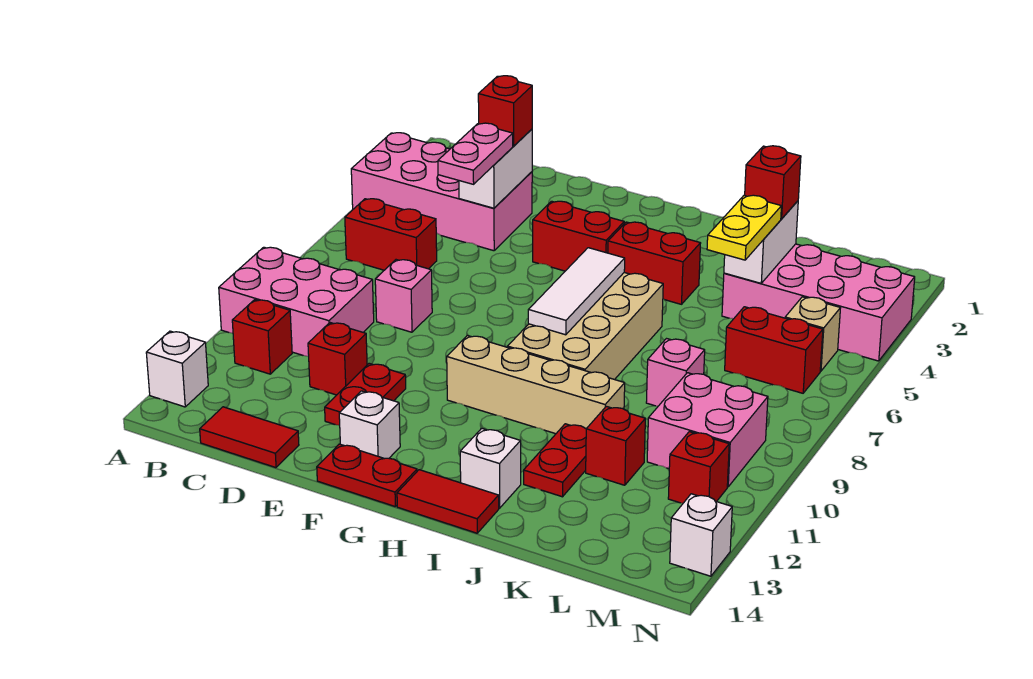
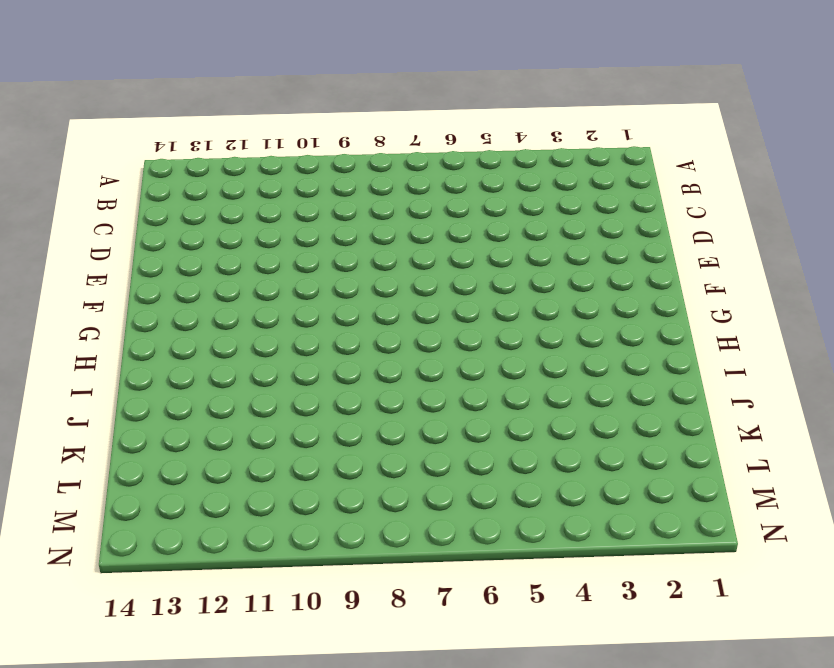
none -> pink brick A3:D4 level 1
none -> pink brick A9:C10 level 1
none -> white brick A13 level 1
none -> red brick B6:C6 level 1

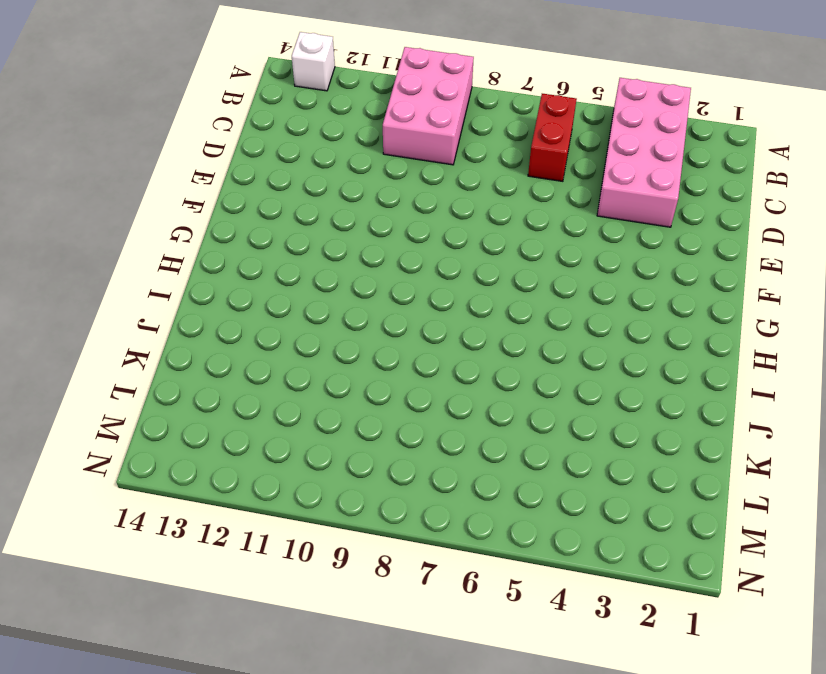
none -> red brick B11 level 1
none -> red tile C14:D14 level 1
none -> pink brick D8 level 1
none -> red brick D11 level 1

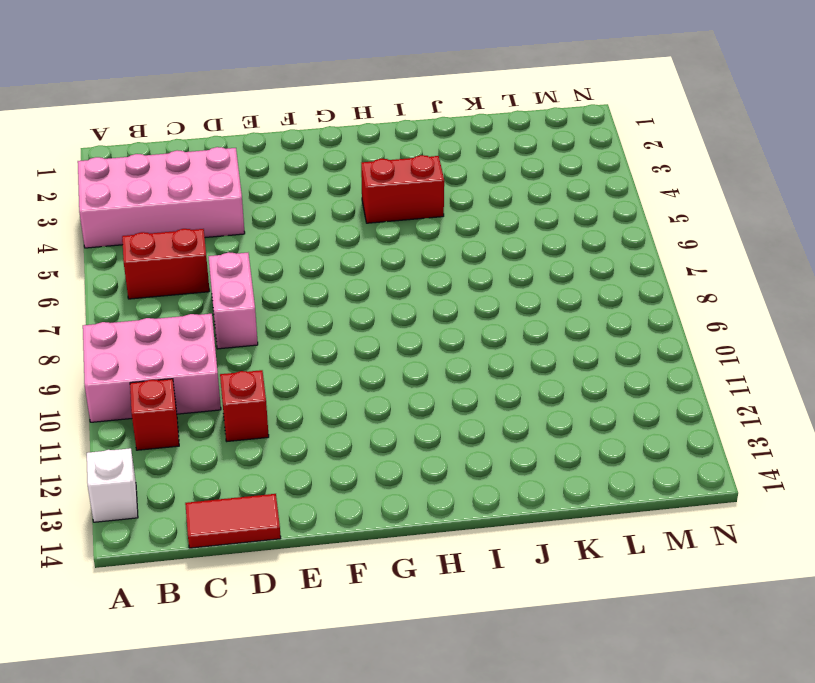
pink brick D7:D8 level 1 -> pink brick D8 level 1
none -> red plate E11:E12 level 1
none -> red brick F4:G4 level 1
none -> white brick F13 level 1
none -> red plate F14:G14 level 1

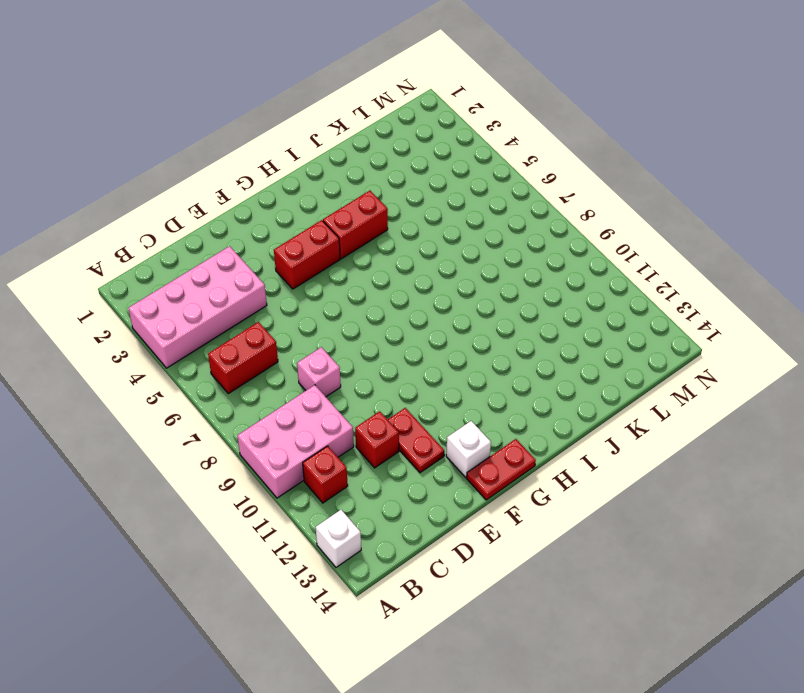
none -> red tile C14:D14 level 1
none -> tan brick G10:J10 level 1
none -> tan brick H6:I9 level 1
none -> red tile H14:I14 level 1

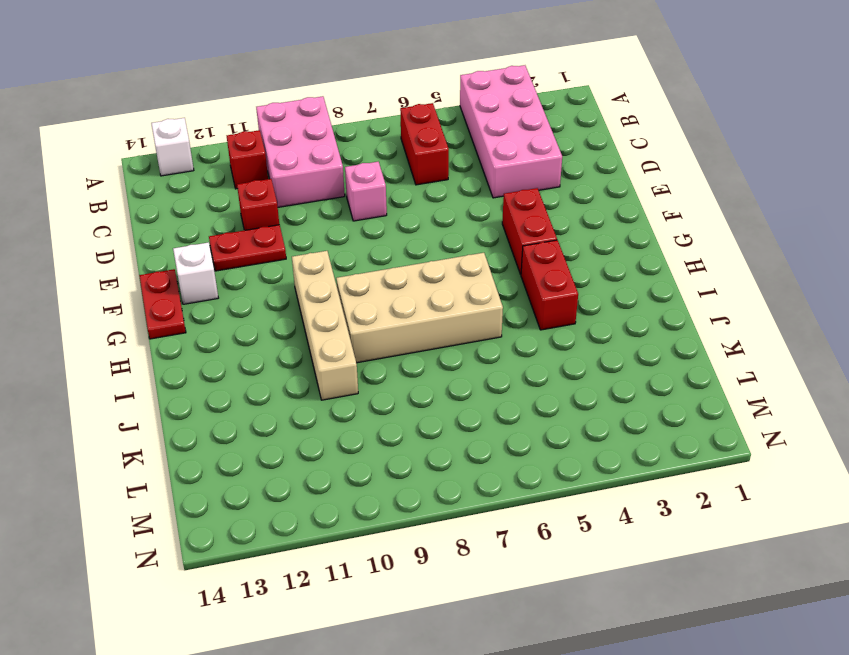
none -> red tile C14:D14 level 1
none -> red tile H14:I14 level 1
none -> white brick I13 level 1
none -> red plate J11:J12 level 1

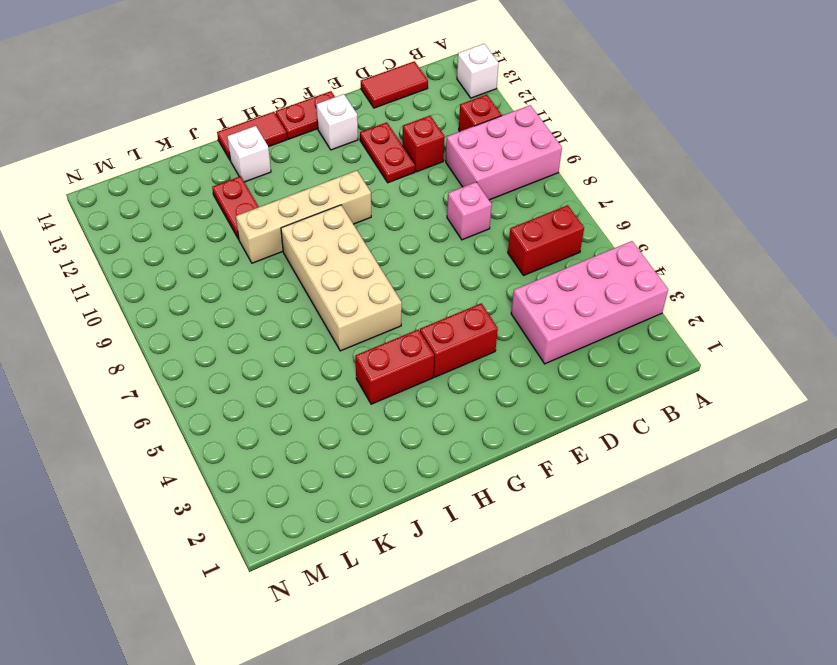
none -> pink brick K3:N4 level 1
none -> pink brick K8 level 1
none -> red brick K11 level 1
none -> red brick L6:M6 level 1

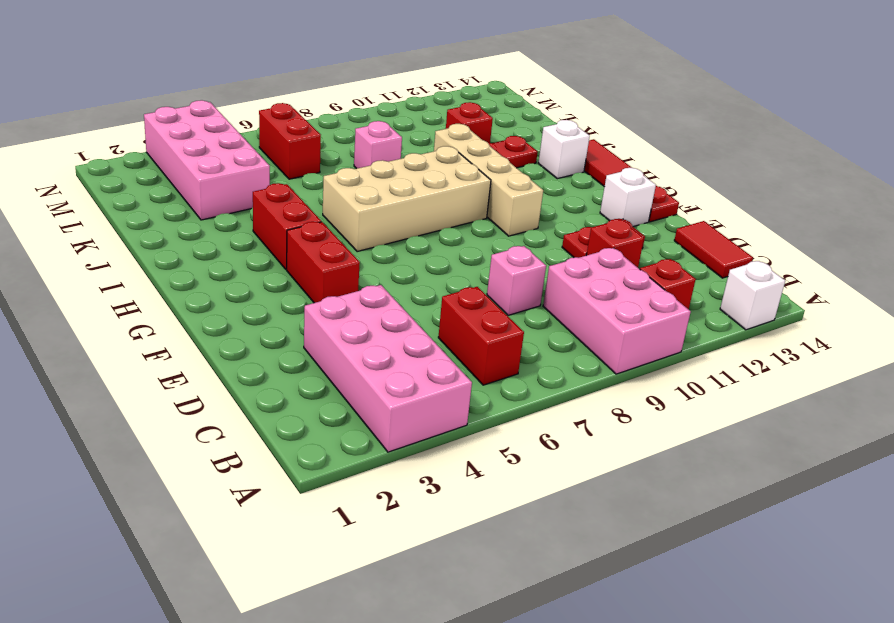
none -> pink brick L9:M10 level 1
none -> tan brick M5 level 1
none -> red brick M11 level 1
none -> white brick N13 level 1

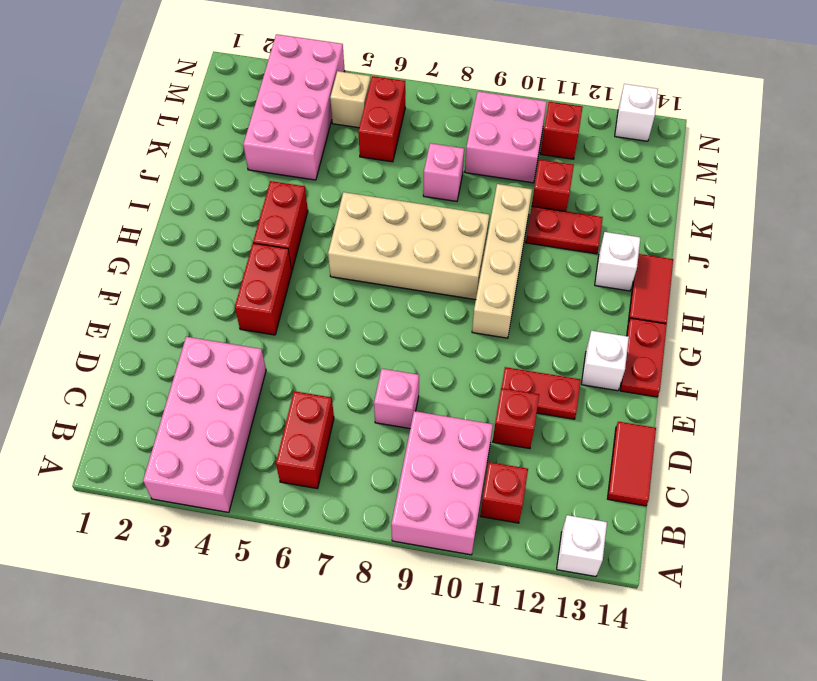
none -> white brick D3:D4 level 2
none -> white tile H6:H8 level 2
none -> white brick K3:K4 level 2
none -> red brick D3 level 3

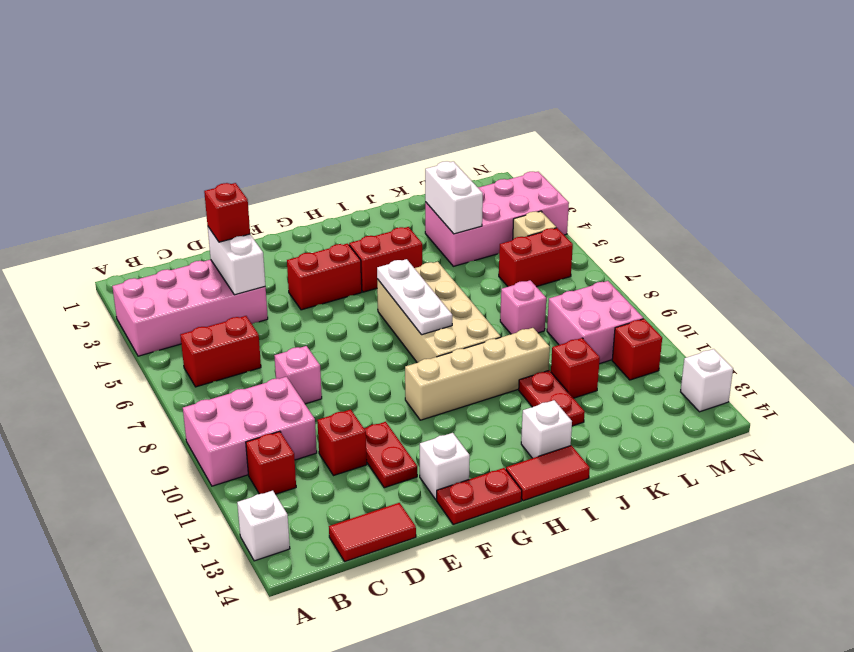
white plate H6:H8 level 2 -> white tile H6:H8 level 2
none -> pink plate D4:D5 level 3
none -> red brick K3 level 3
none -> yellow plate K4:K5 level 3

